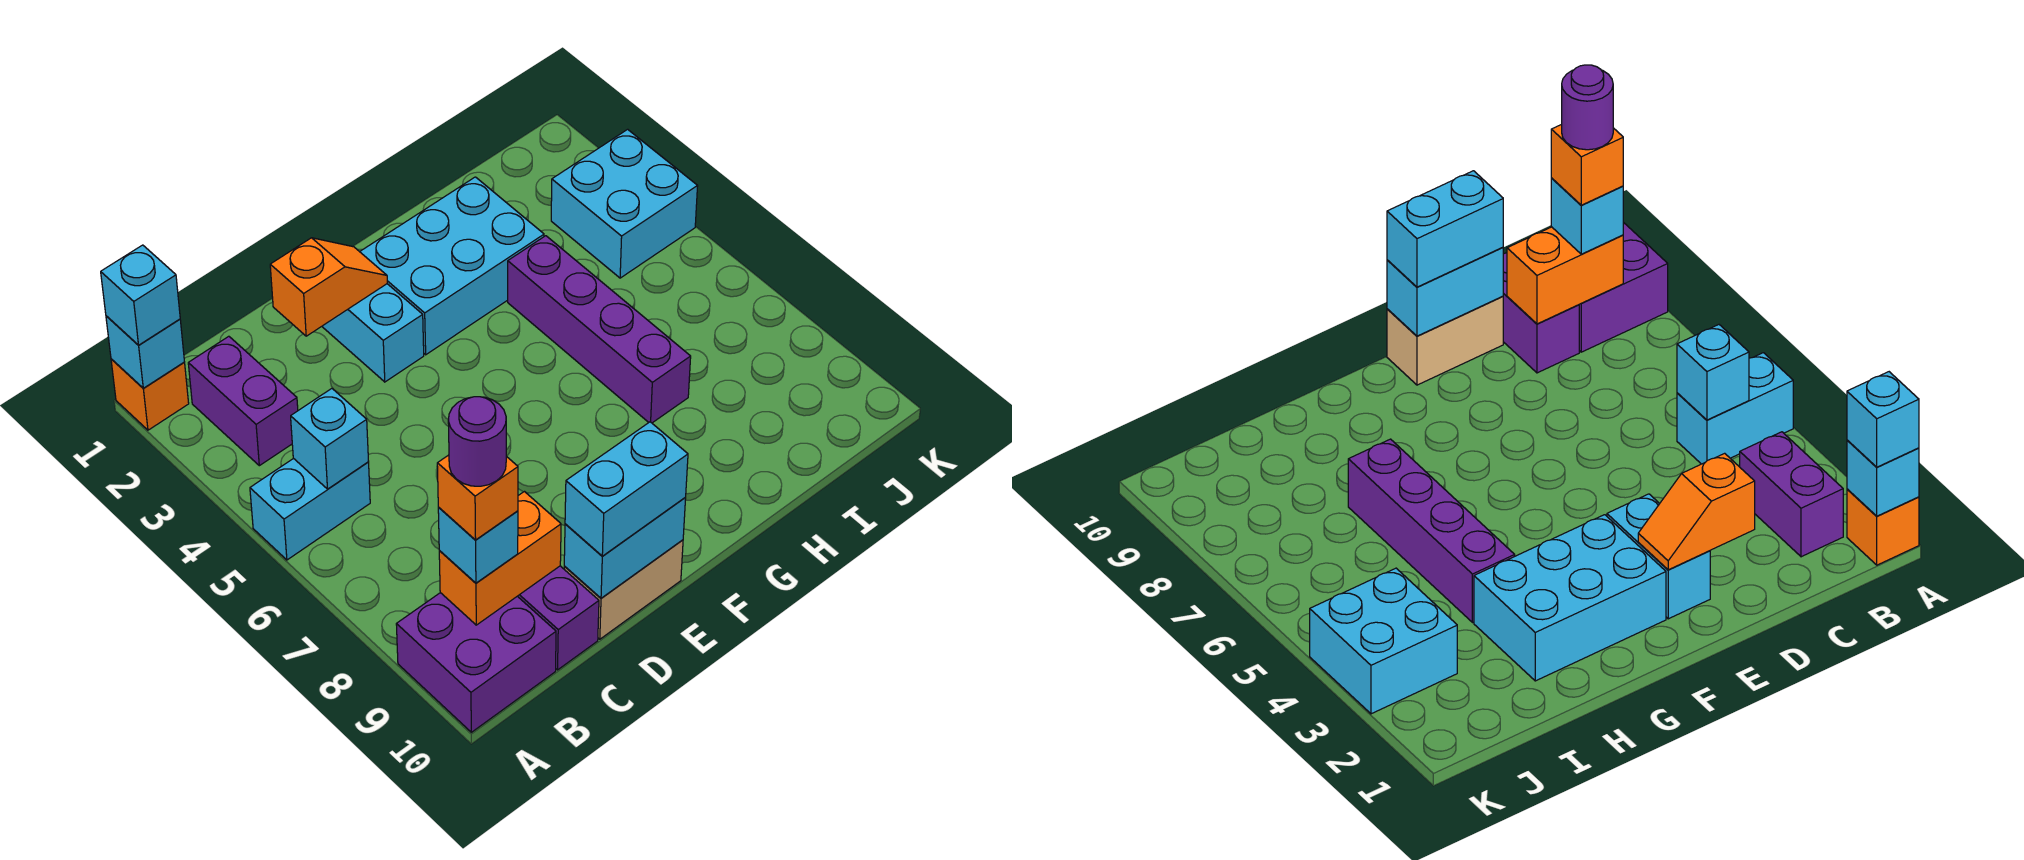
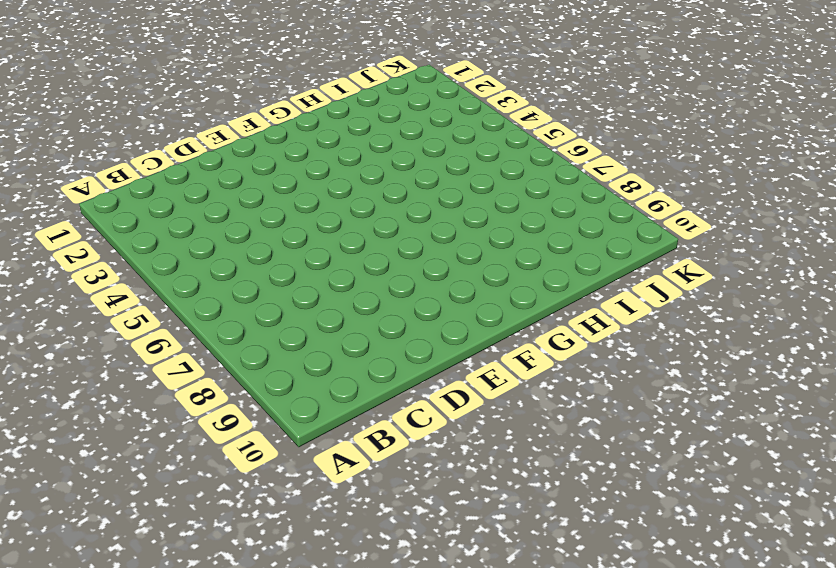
none -> orange brick A1 level 1
none -> cyan brick A5:B5 level 1
none -> purple brick A9:B10 level 1

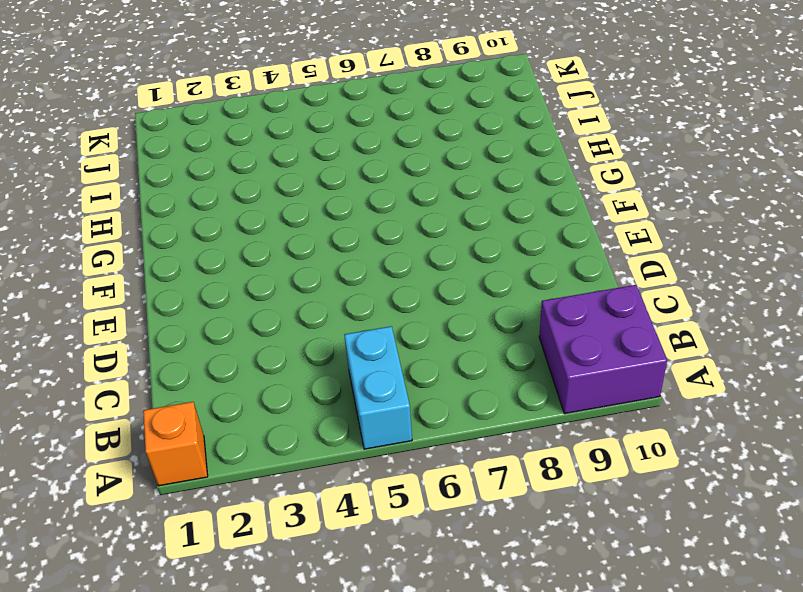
none -> purple brick B2:B3 level 1
none -> purple brick C9:C10 level 1
none -> tan brick D10:E10 level 1

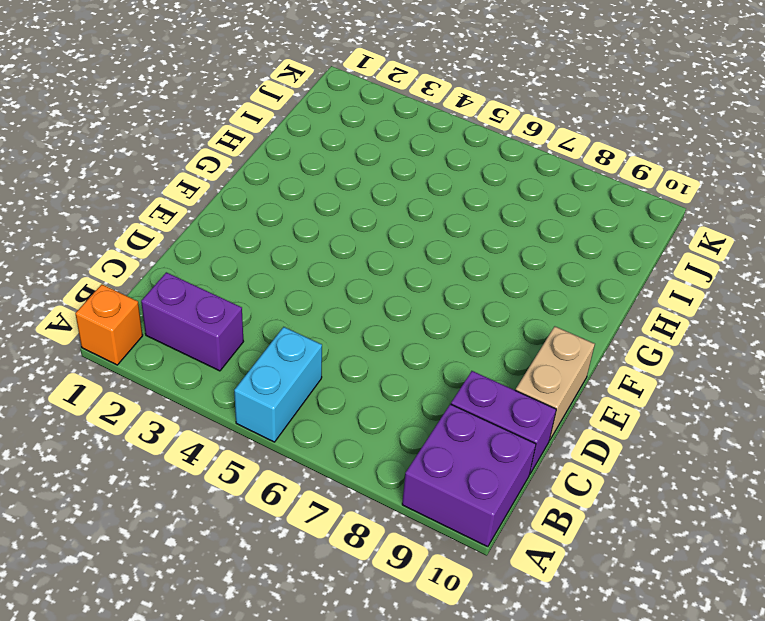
none -> cyan brick E2:E3 level 1
none -> cyan brick F2:H3 level 1
none -> purple brick H4:H7 level 1

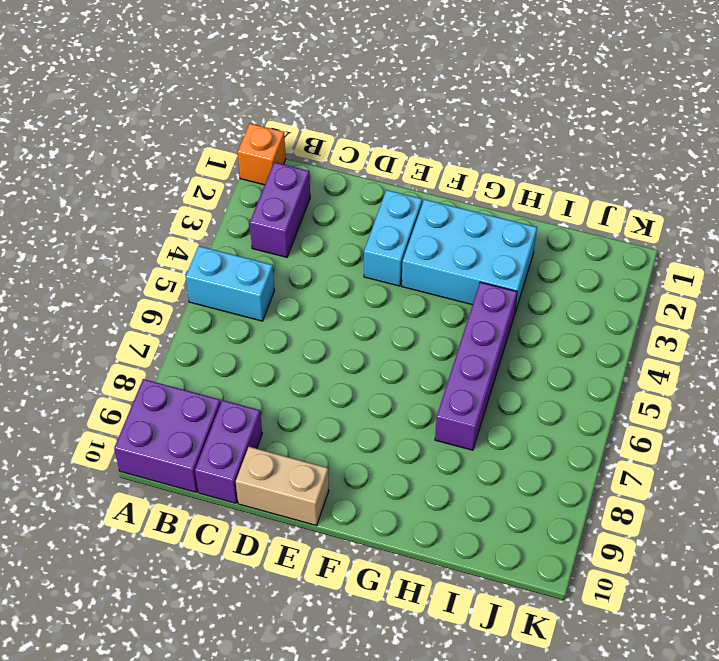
none -> cyan brick J3:K4 level 1
none -> cyan brick A1 level 2
none -> cyan brick B5 level 2

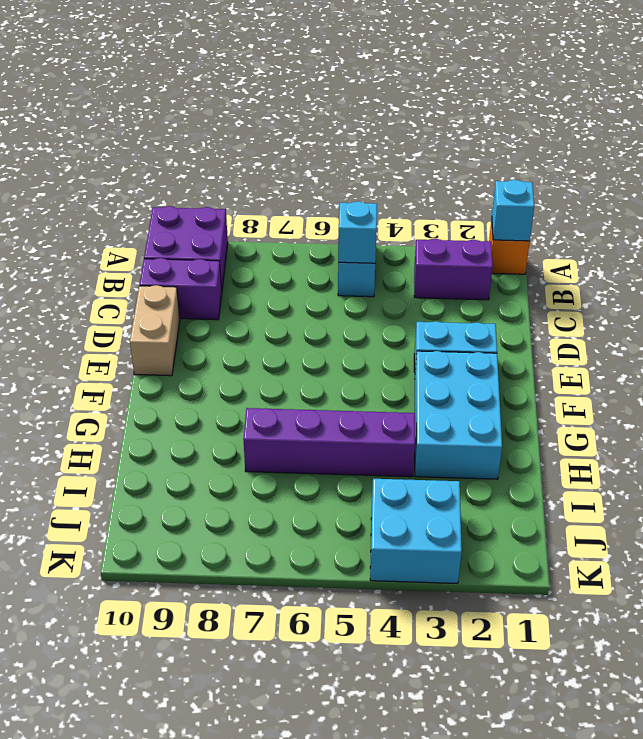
none -> orange brick B9:C9 level 2
none -> orange slope D2:E2 level 2 top D
none -> cyan brick D10:E10 level 2

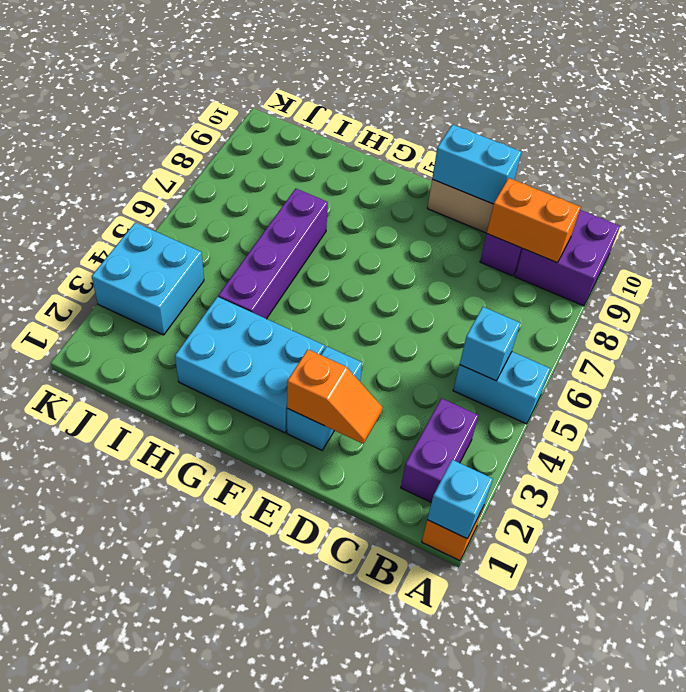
orange slope D2:E2 level 2 top E -> orange slope D2:E2 level 2 top D
none -> cyan brick A1 level 3
none -> cyan brick B9 level 3
none -> cyan brick D10:E10 level 3

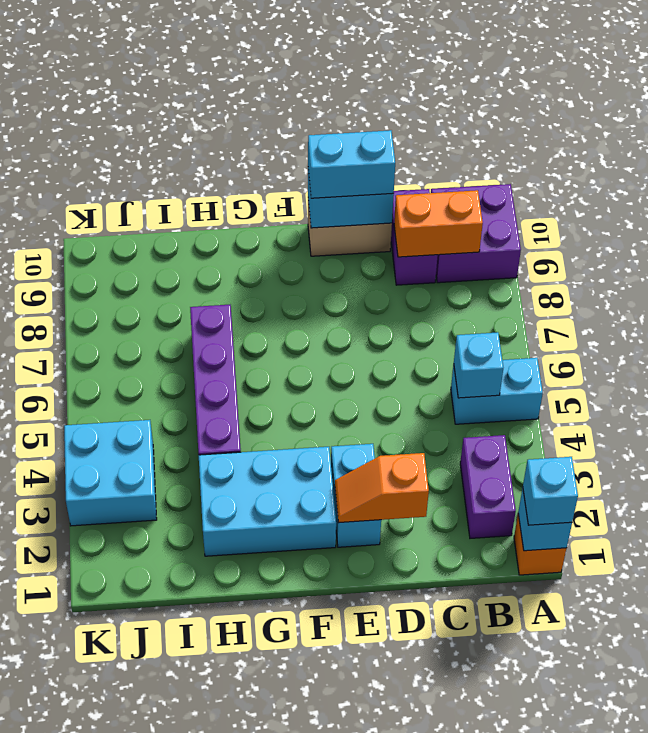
none -> cyan brick B9 level 3
none -> orange brick B9 level 4
none -> purple round brick B9 level 5

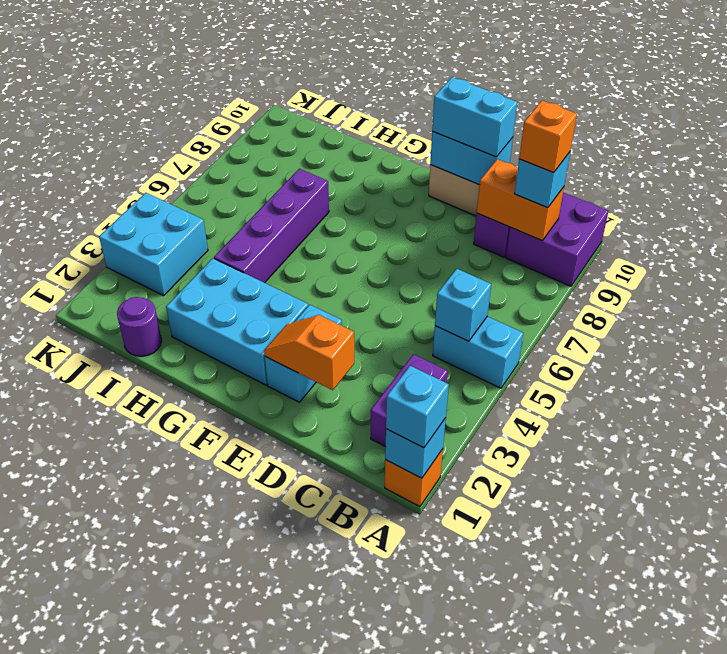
purple round brick I1 level 1 -> purple round brick B9 level 5

